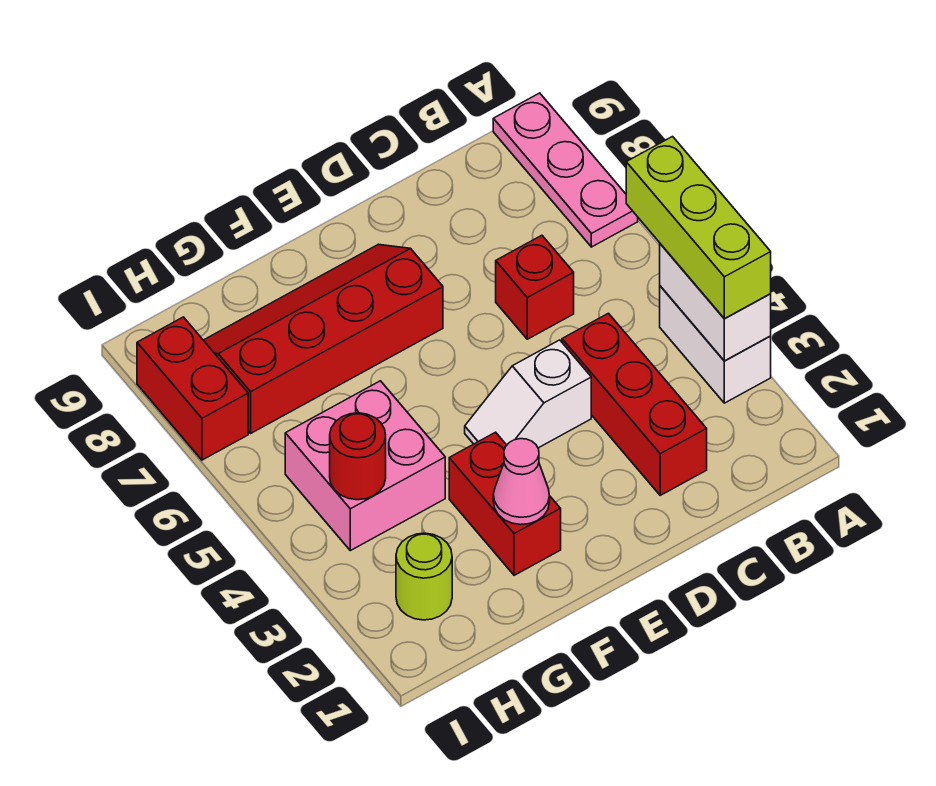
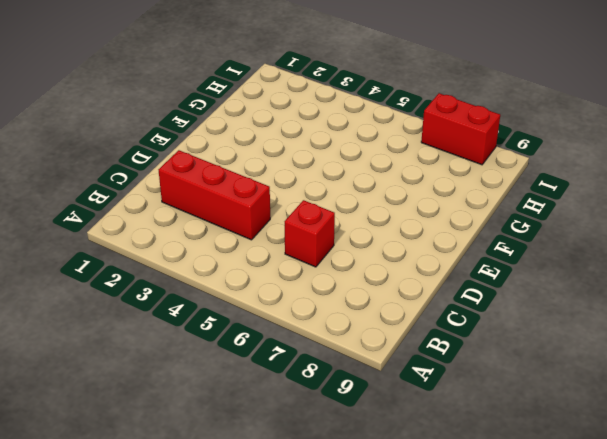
none -> white brick A3:A4 level 1
none -> pink plate A7:A9 level 1
none -> white slope D4:E4 level 1 top D

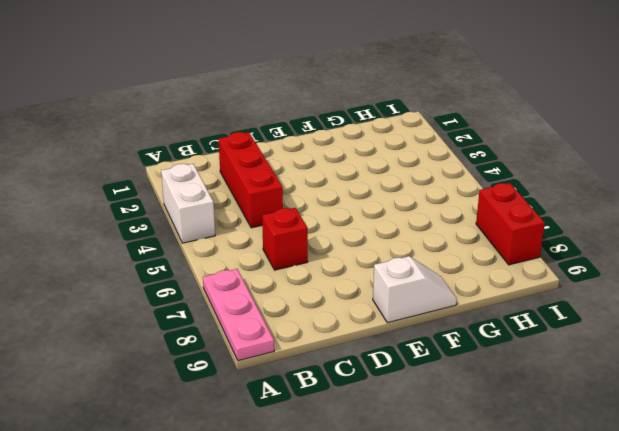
white slope E9:F9 level 1 top E -> white slope D4:E4 level 1 top D
none -> red slope E7:H8 level 1 top 7
none -> red brick F2:F3 level 1
none -> pink brick G4:H5 level 1

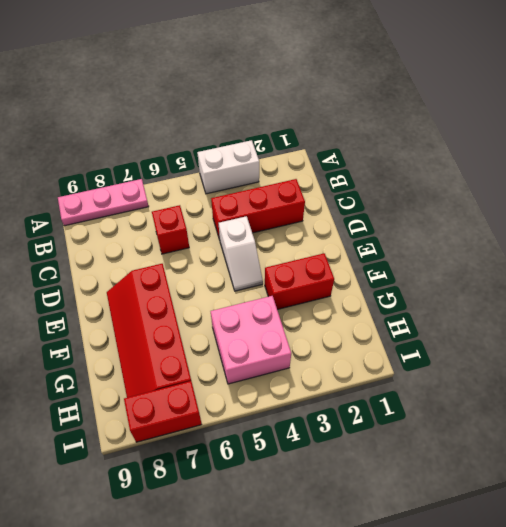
none -> lime round brick H2 level 1
none -> white brick A3:A4 level 2
none -> pink cone F2 level 2

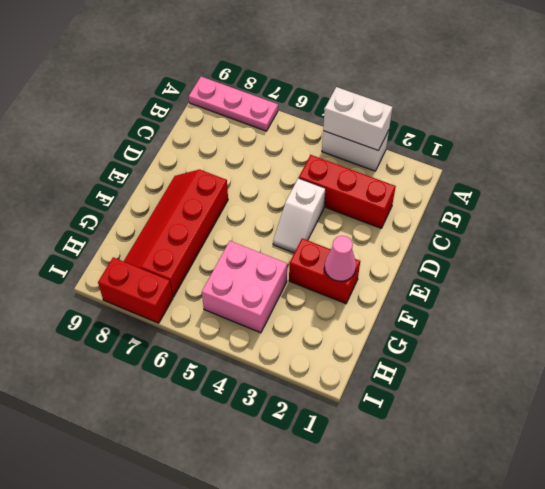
none -> red brick C6 level 1
none -> lime round brick H2 level 1
none -> red round brick H4 level 2

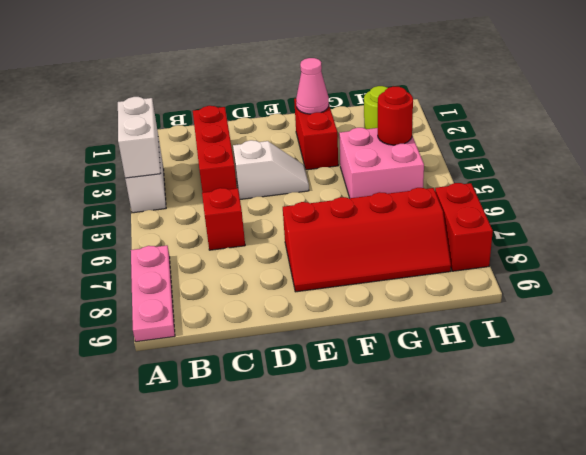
none -> lime brick A3:A5 level 3

